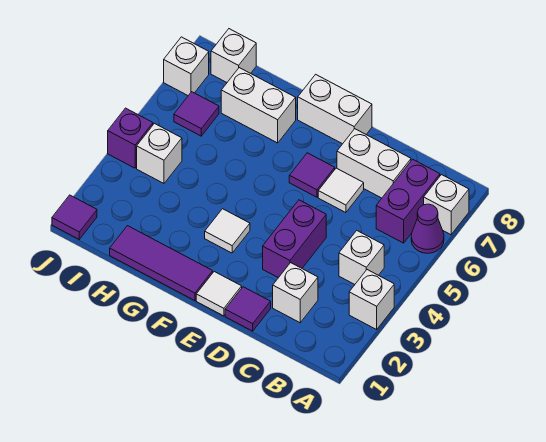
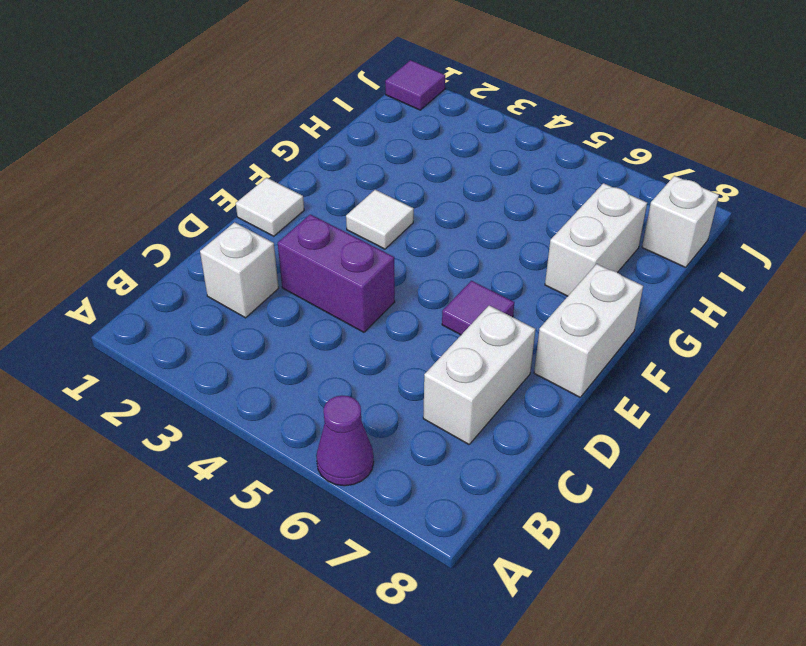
none -> white brick A3 level 1
none -> white brick A7 level 1
none -> white brick B4 level 1

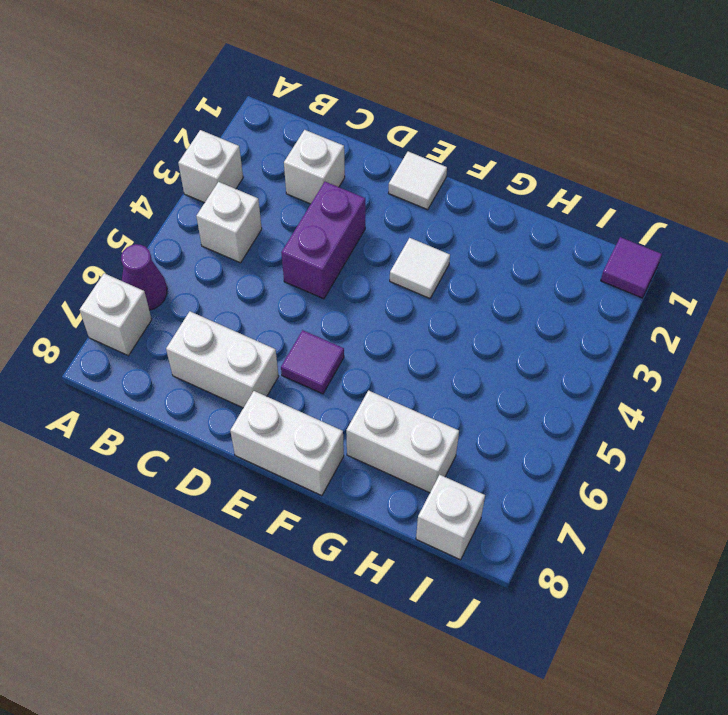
none -> purple brick B6:B7 level 1
none -> purple tile D1 level 1
none -> white tile D6 level 1

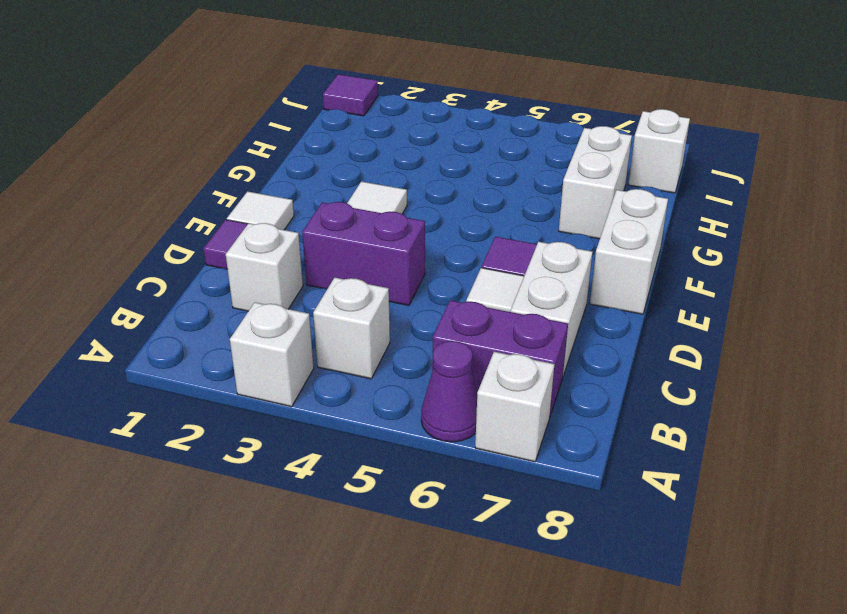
none -> purple tile F1:H1 level 1
none -> white brick I4 level 1
none -> purple tile I6 level 1

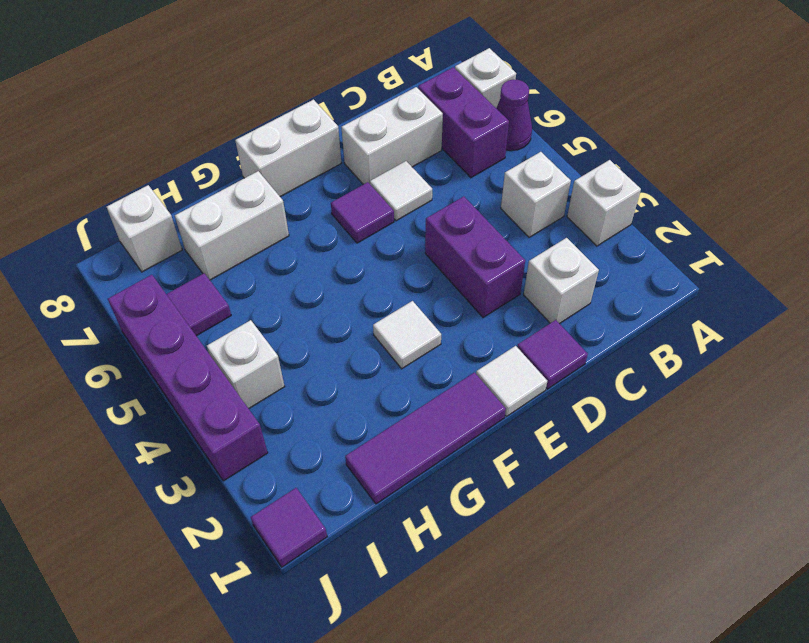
purple brick J3:J6 level 1 -> purple brick J4 level 1
none -> white brick J7 level 1

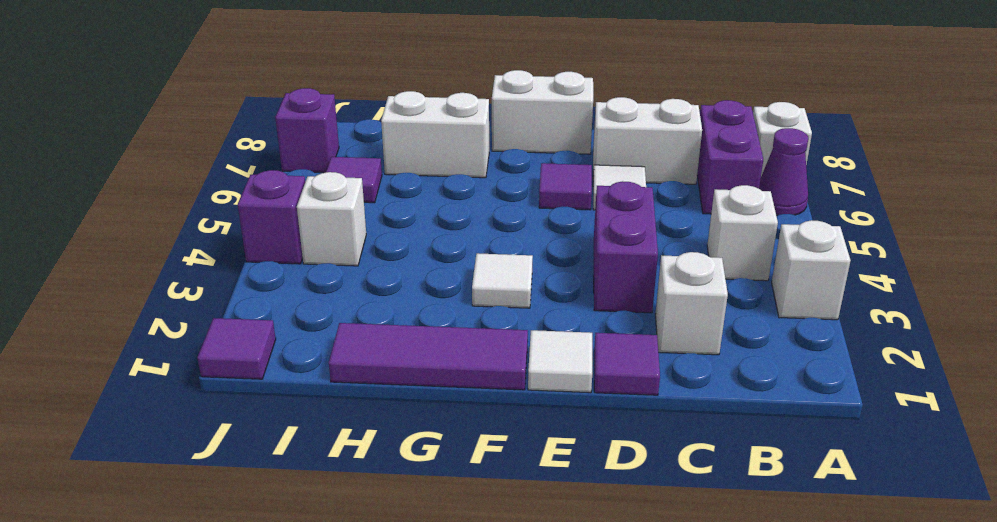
purple brick J7 level 1 -> white brick J7 level 1
none -> white brick I8 level 1

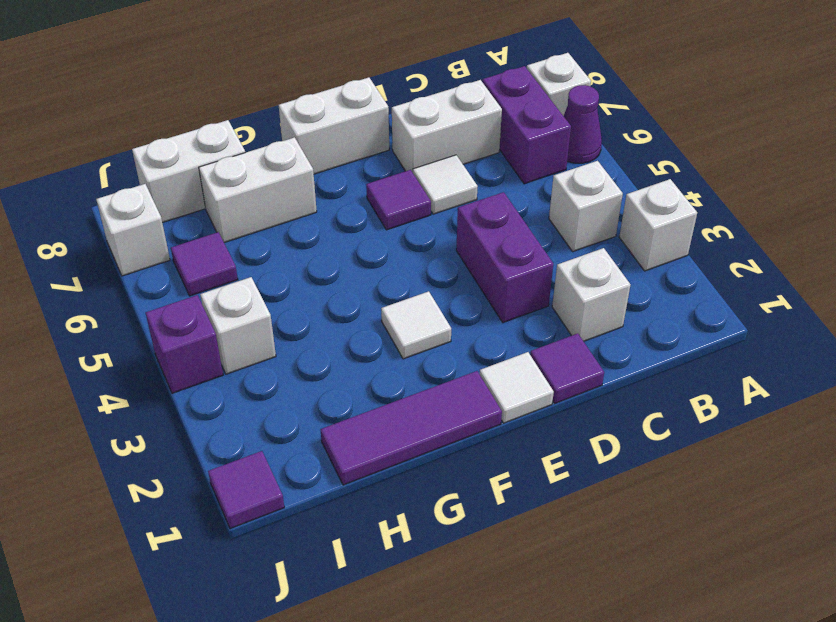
white brick H8:I8 level 1 -> white brick I8 level 1

